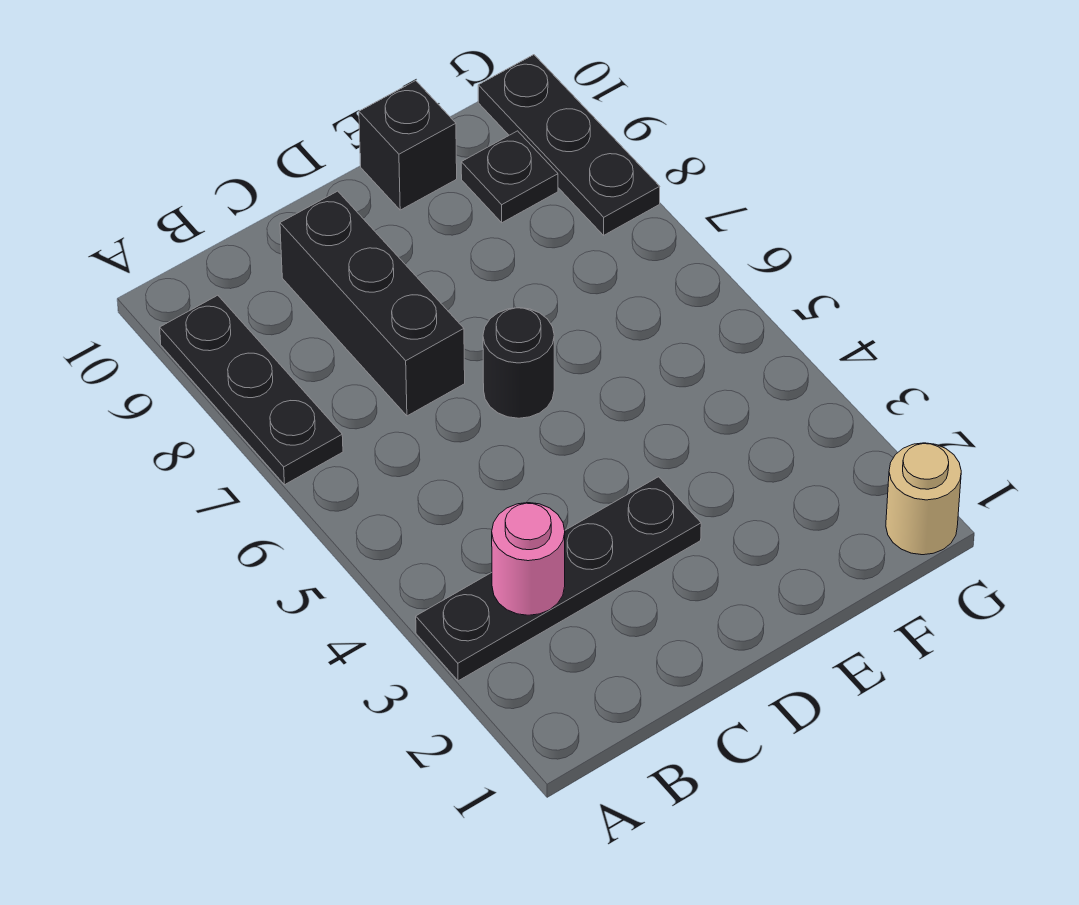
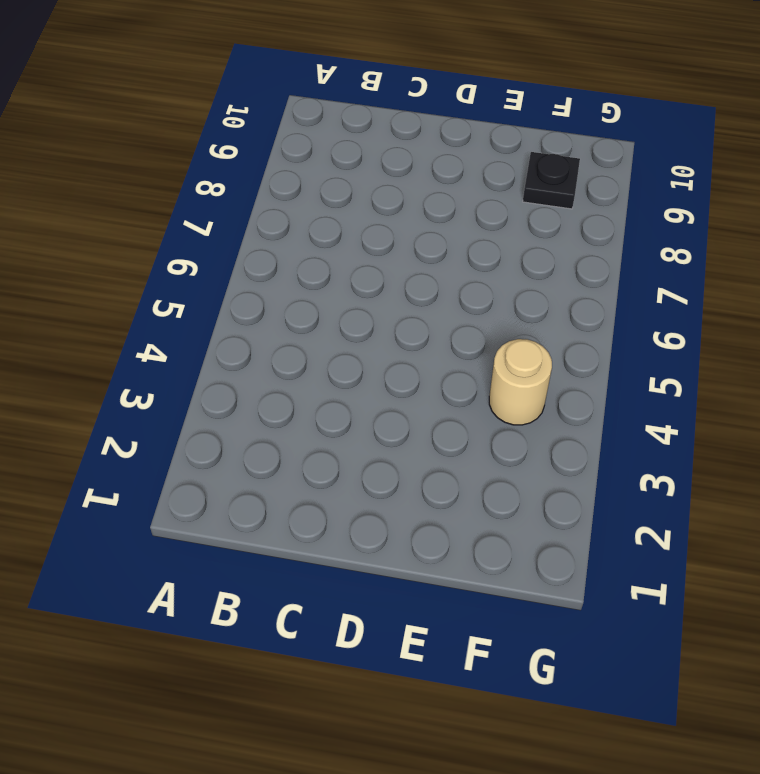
tan round brick F4 level 1 -> tan round brick G1 level 1
none -> black plate A3:D3 level 1
none -> black plate A7:A9 level 1

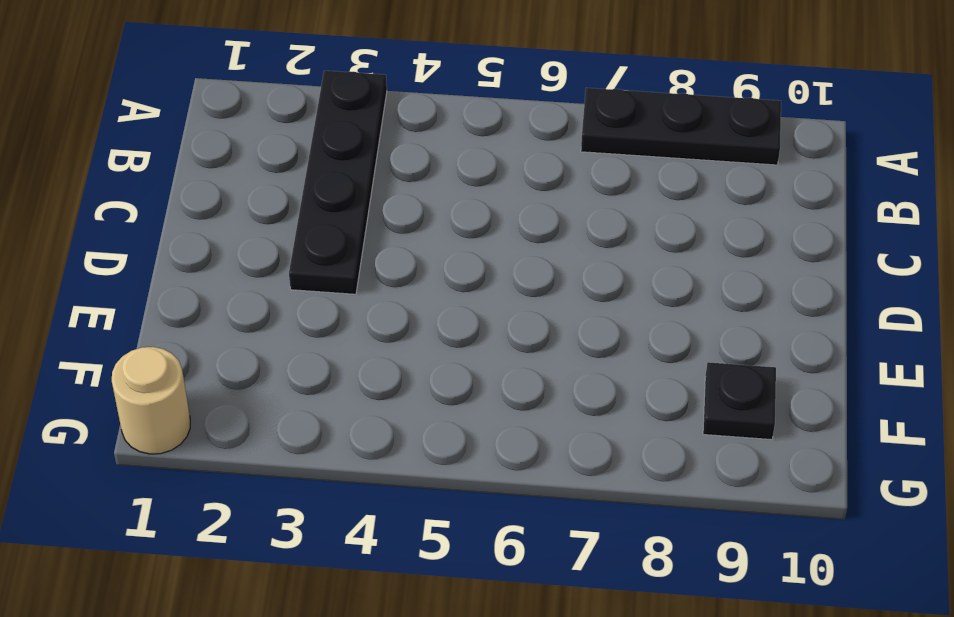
none -> black brick C7:C9 level 1
none -> black round brick D6 level 1

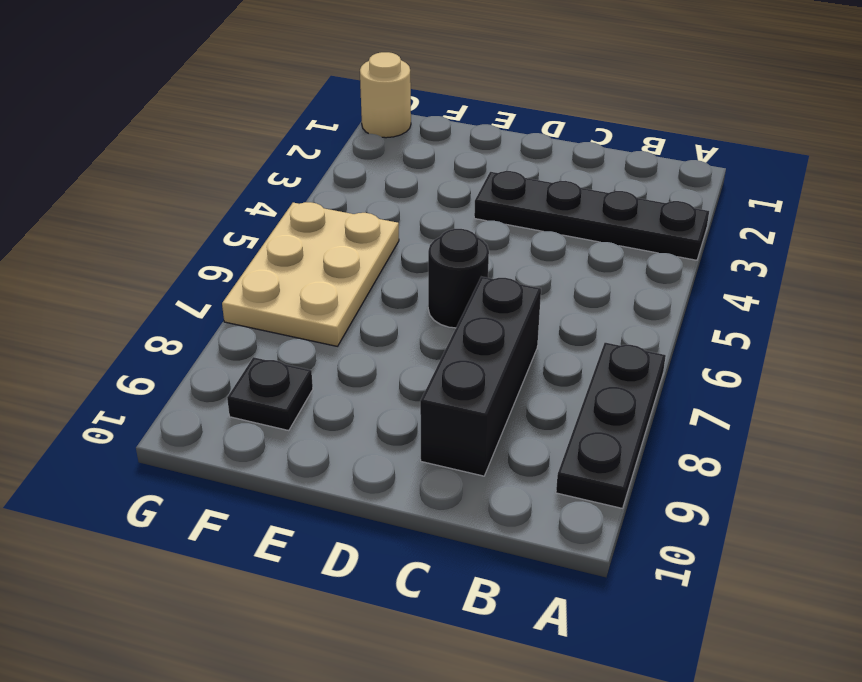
tan plate F5:G7 level 1 -> none
none -> black brick E10 level 1
none -> black plate G8:G10 level 1

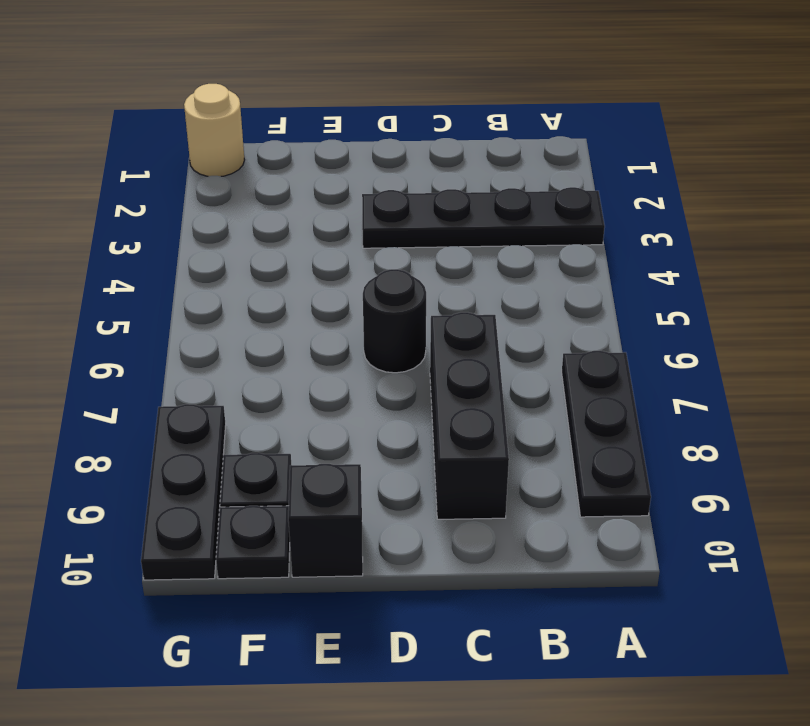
black plate F10 level 1 -> none
none -> pink round brick B3 level 2

